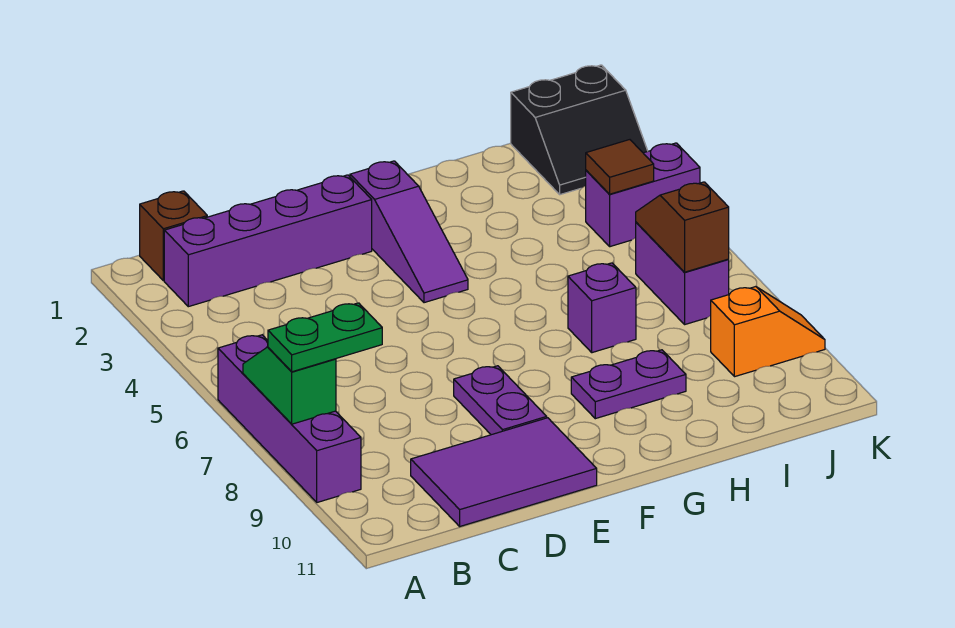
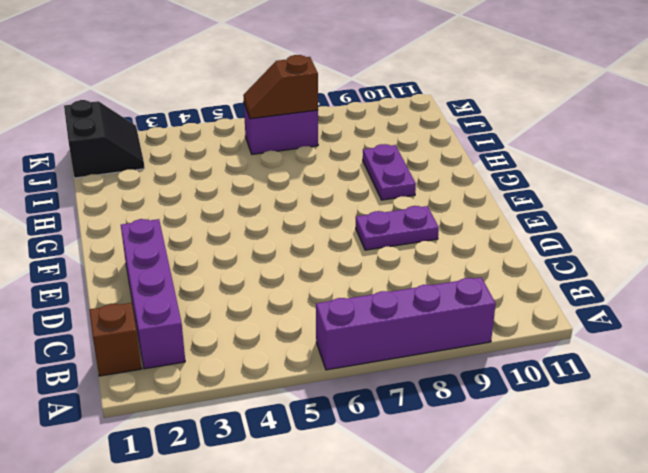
none -> purple tile C10:E11 level 1
none -> purple slope F2:F4 level 1 top 2
none -> purple brick H7 level 1

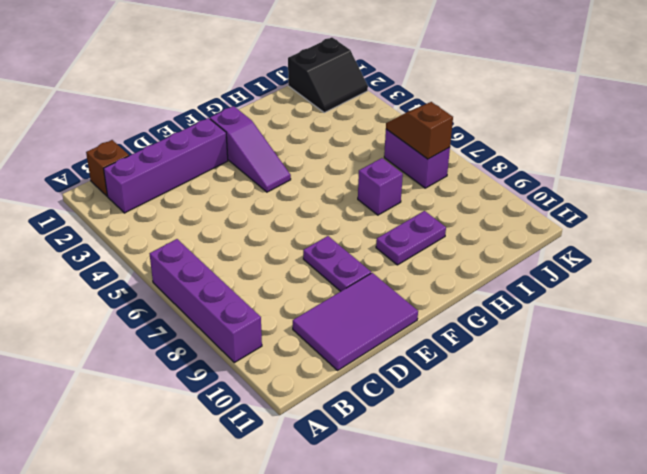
none -> purple brick J4:K4 level 1
none -> orange slope J9:K9 level 1 top J
none -> green slope A7:A8 level 2 top 8

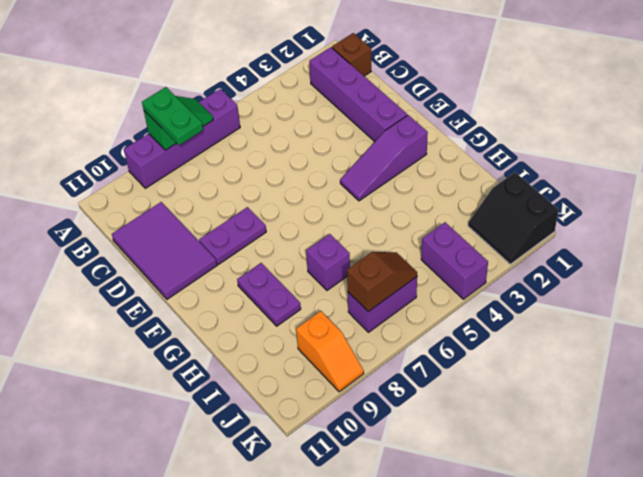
none -> brown tile J4 level 2

